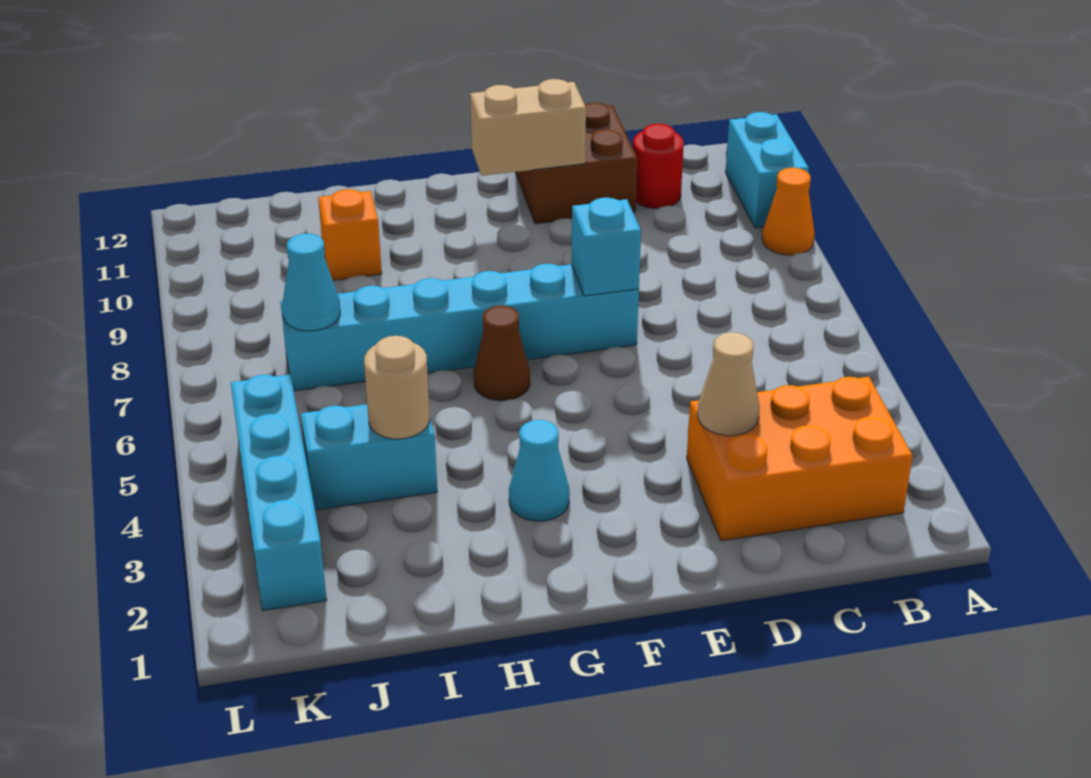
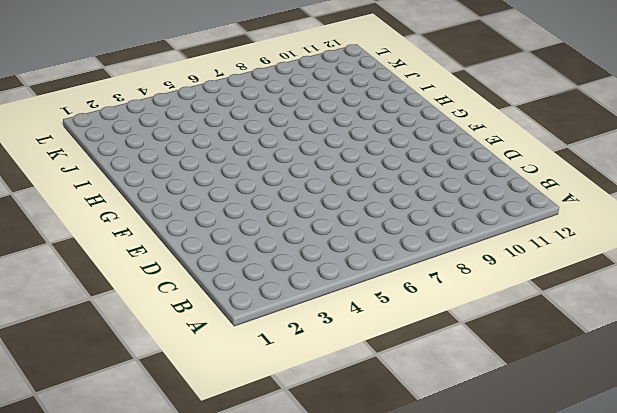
none -> orange cone A9 level 1
none -> cyan brick A10:A11 level 1
none -> orange brick B2:D3 level 1

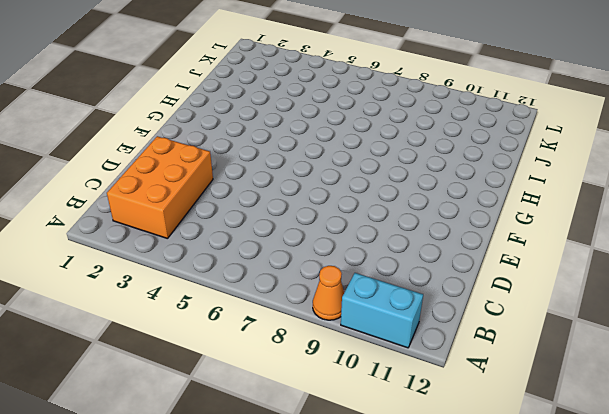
none -> red round brick C11 level 1
none -> brown brick D11:E12 level 1
none -> cyan brick E7:J7 level 1

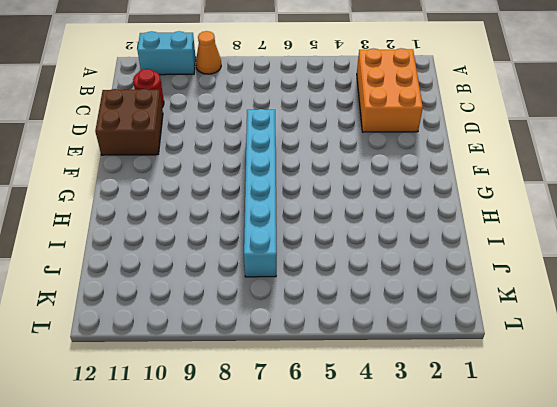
none -> cyan cone G3 level 1
none -> brown cone G6 level 1
none -> cyan brick I4:J4 level 1

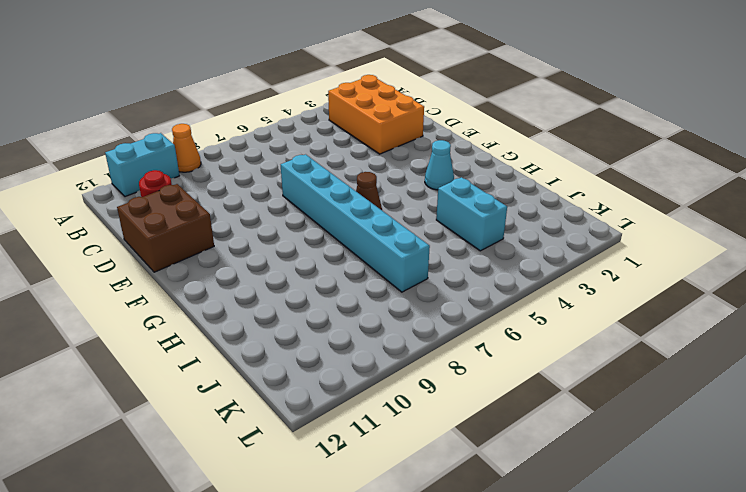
none -> orange brick I10 level 1
none -> cyan brick K2:K5 level 1
none -> tan cone D3 level 2

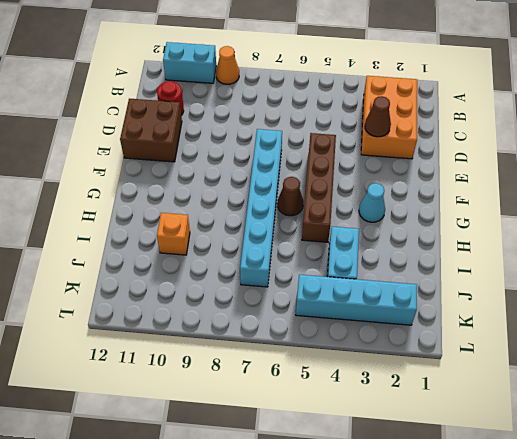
brown cone D3 level 2 -> tan cone D3 level 2
brown brick E5:H5 level 1 -> none
none -> cyan brick E7 level 2
none -> tan brick E11:F11 level 2
none -> tan round brick I4 level 2

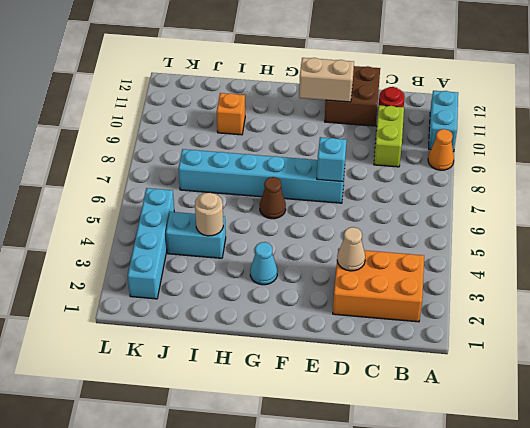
lime brick C9:C10 level 1 -> none
none -> cyan cone J7 level 2

